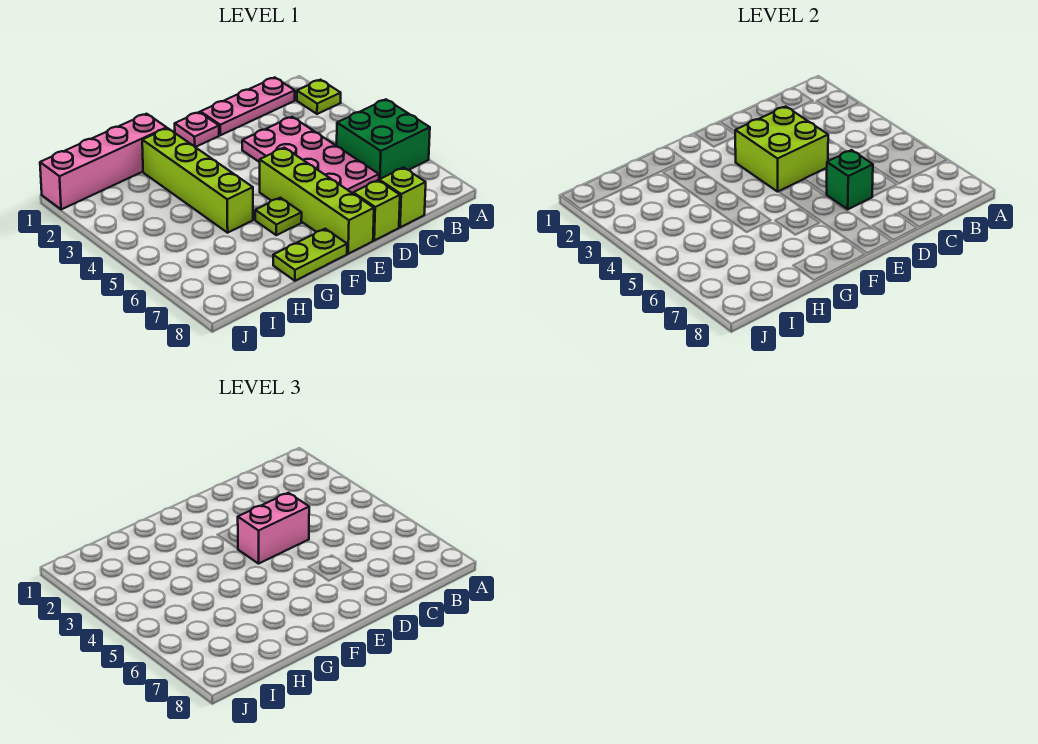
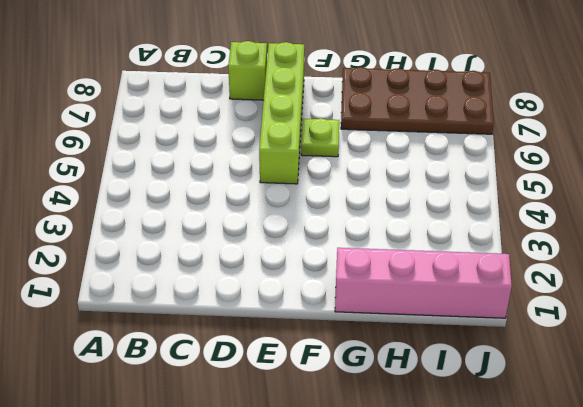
brown plate G7:J8 level 1 -> lime plate F8:G8 level 1
none -> lime plate A2 level 1
none -> green brick A5:B6 level 1
none -> pink plate B1:D1 level 1

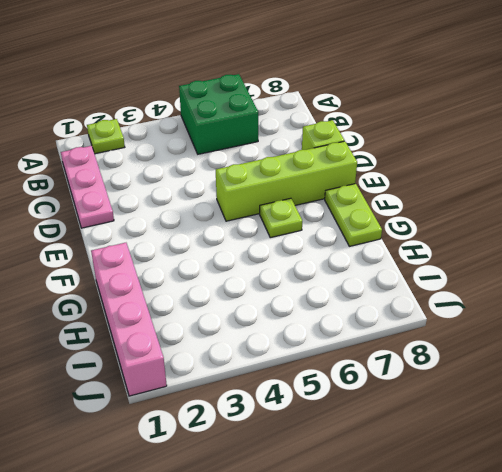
none -> pink plate C3:D6 level 1
none -> lime brick C8 level 1
none -> pink plate E1 level 1

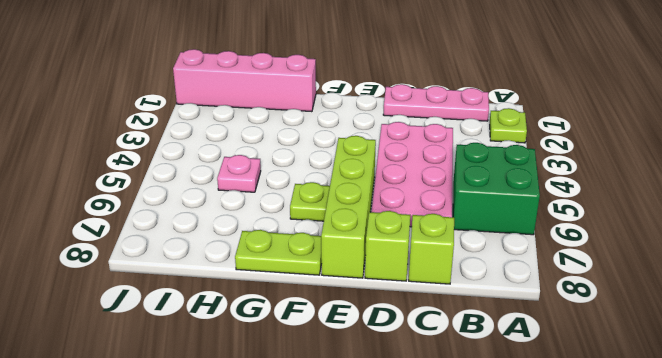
pink plate H5 level 1 -> pink plate E1 level 1
none -> lime brick G2:G5 level 1
none -> lime brick D3:E4 level 2
none -> green brick D6 level 2

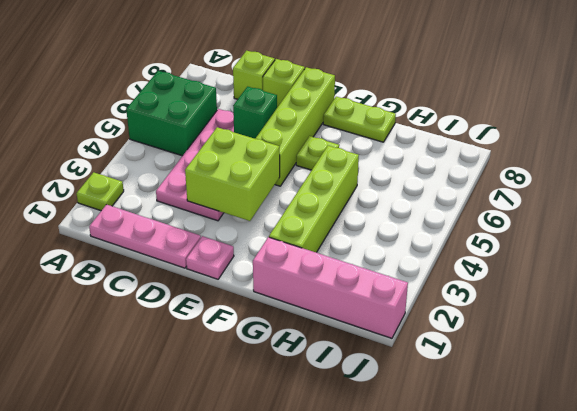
none -> pink brick D4:E4 level 3

